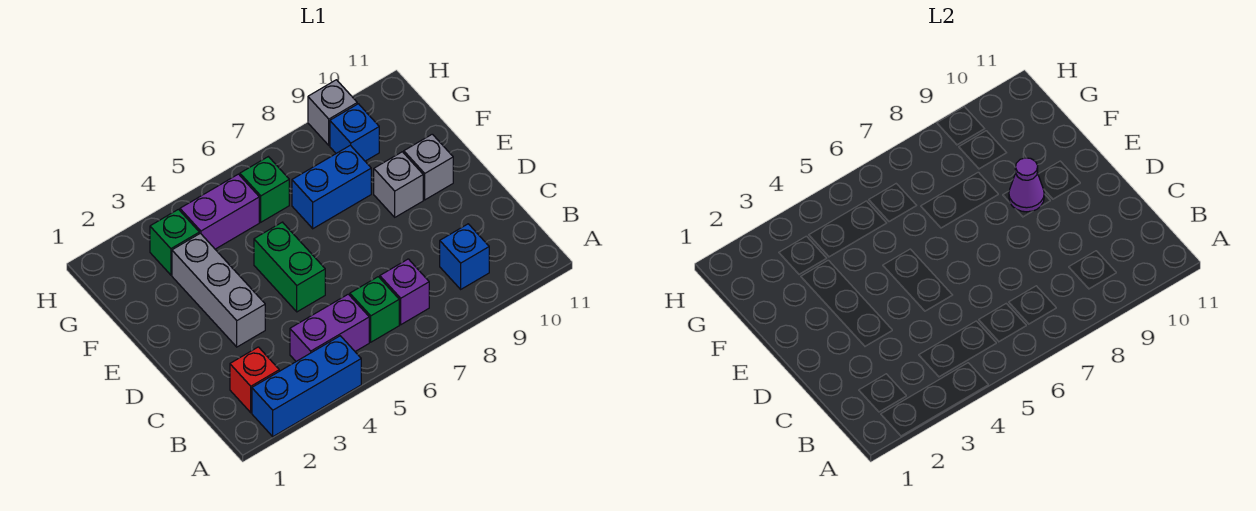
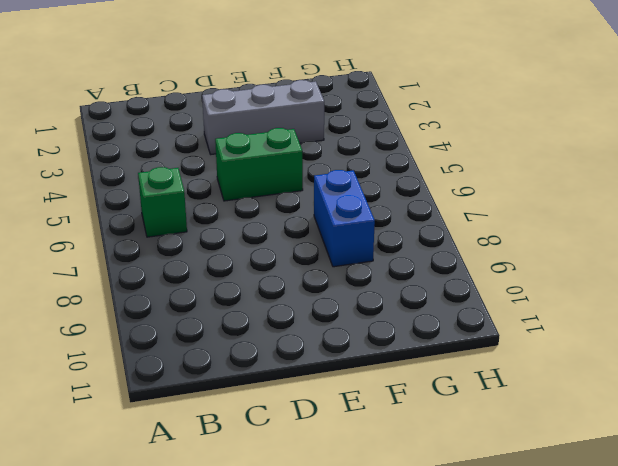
none -> blue brick A2:A4 level 1
none -> red brick B2 level 1
none -> purple brick B4:B5 level 1

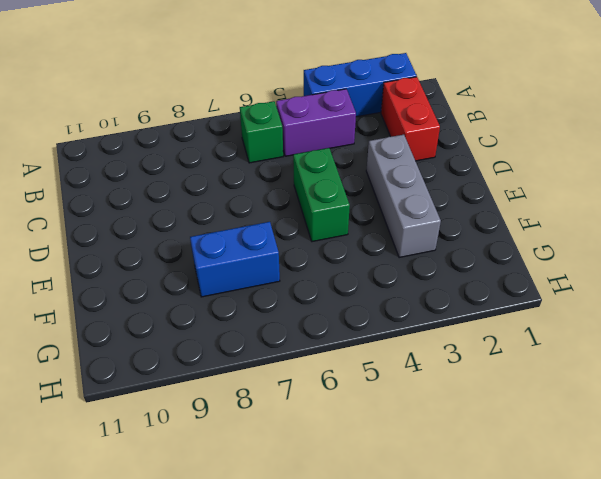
red brick B2:C2 level 1 -> red brick B2 level 1
none -> purple brick B7 level 1
none -> blue brick B9 level 1
none -> grey brick E9 level 1

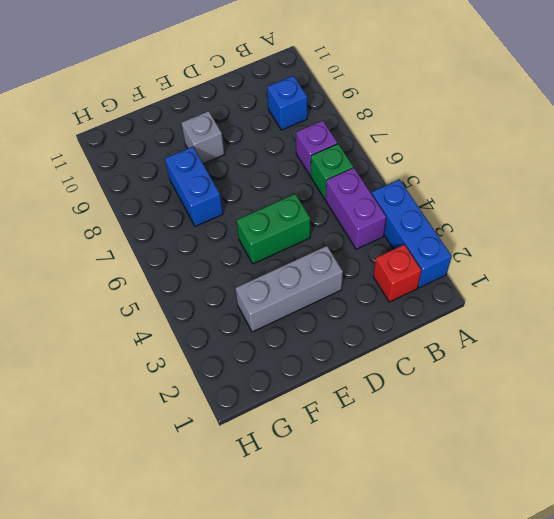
none -> grey brick E10 level 1
none -> green brick G3 level 1
none -> purple brick G4:G5 level 1

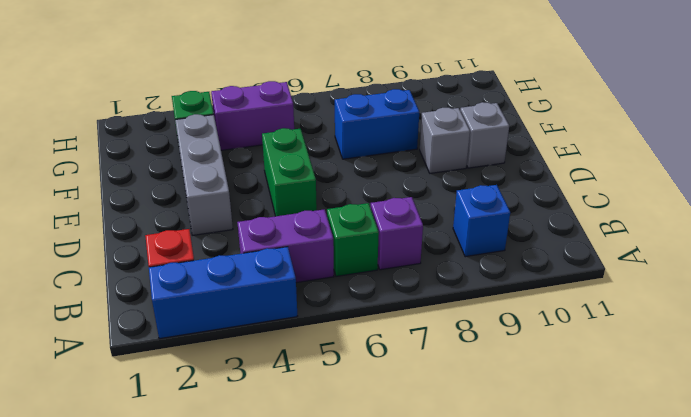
none -> green brick G6 level 1
none -> blue brick G9 level 1
none -> grey brick H9 level 1

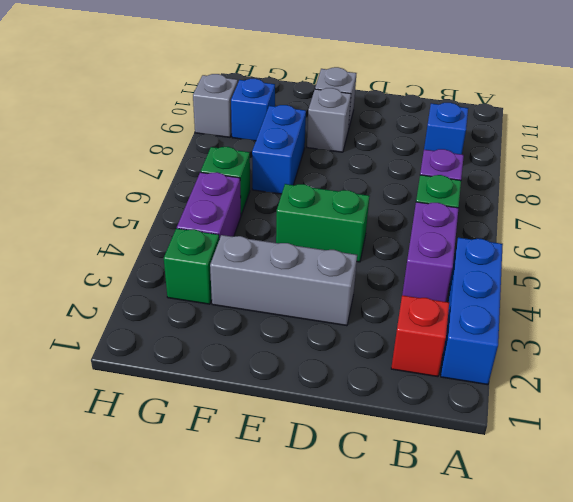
none -> purple cone E9 level 2

